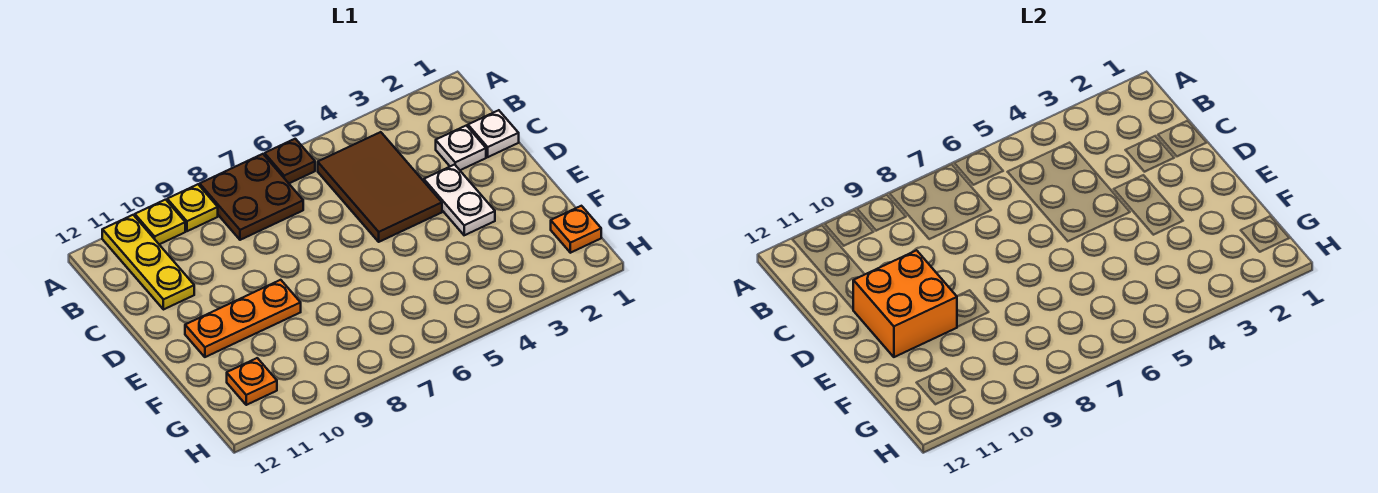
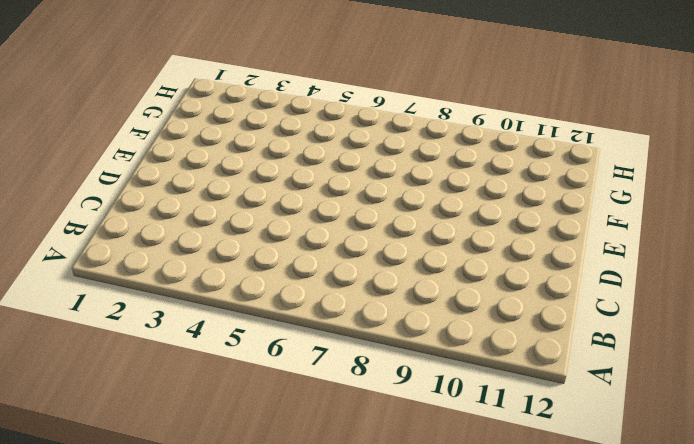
none -> brown plate A6 level 1
none -> brown plate A7:B8 level 1
none -> yellow plate A9 level 1

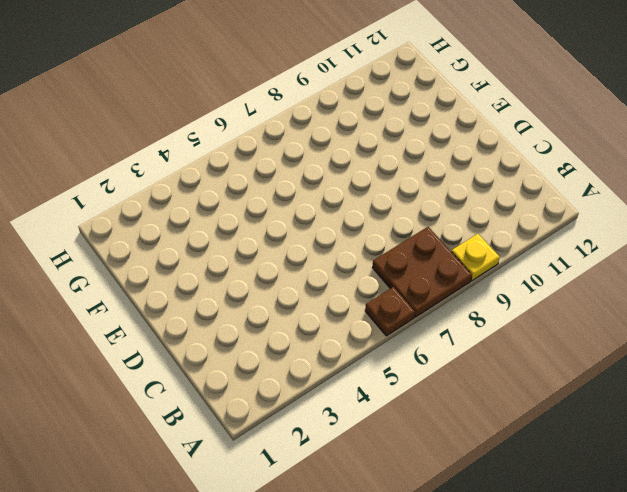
none -> yellow plate A10 level 1
none -> yellow plate A11:C11 level 1
none -> brown tile B4:D5 level 1

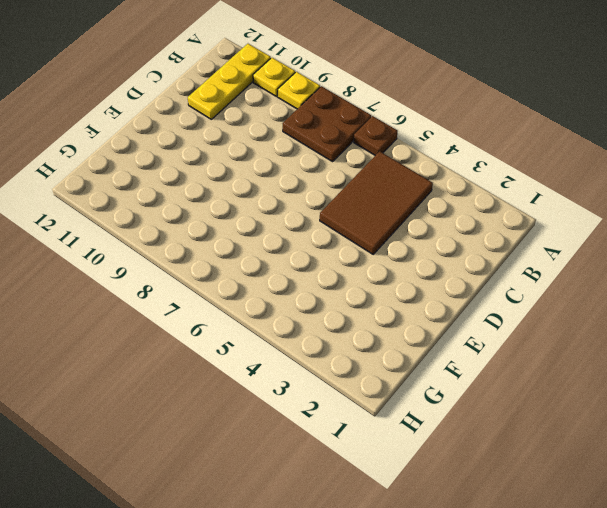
none -> white plate C1 level 1
none -> white plate C2 level 1
none -> white plate D3:E3 level 1

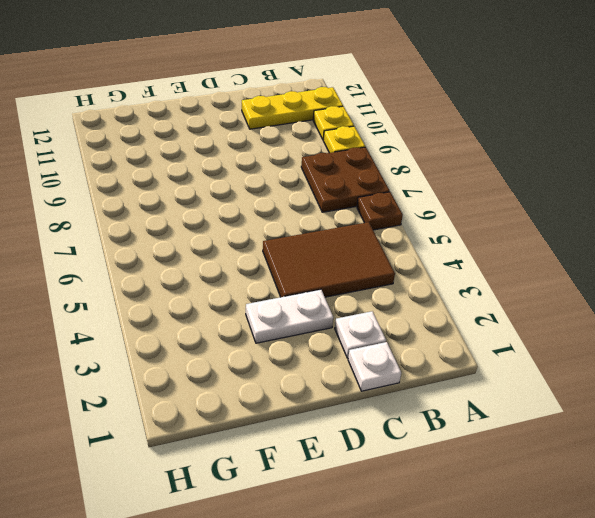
none -> orange plate E9:E11 level 1
none -> orange plate G1 level 1
none -> orange plate G11 level 1

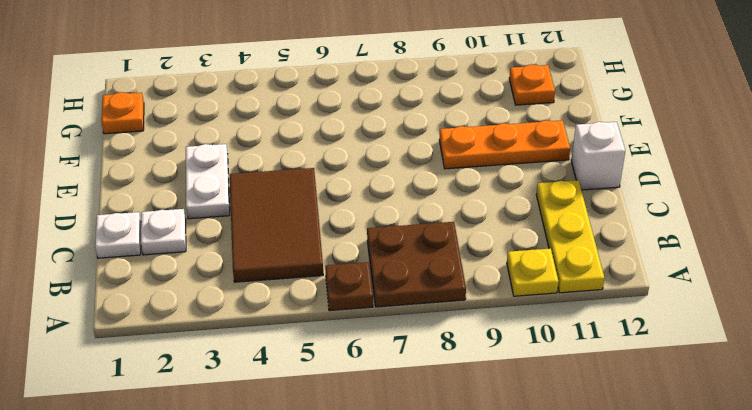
white brick D12 level 1 -> none
none -> yellow plate A9 level 1
none -> orange brick D10:E11 level 2

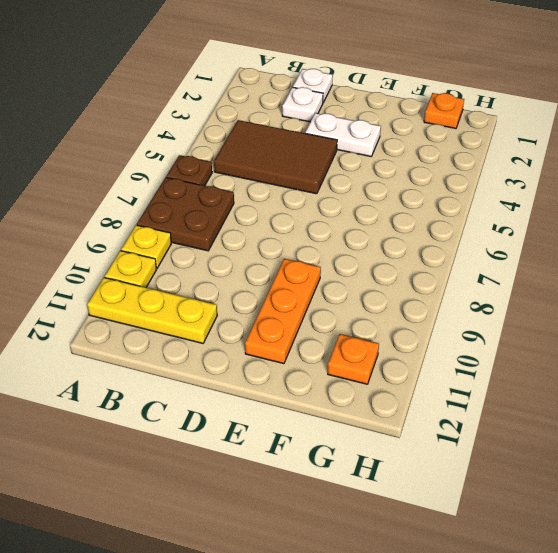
none -> orange brick D10:E11 level 2

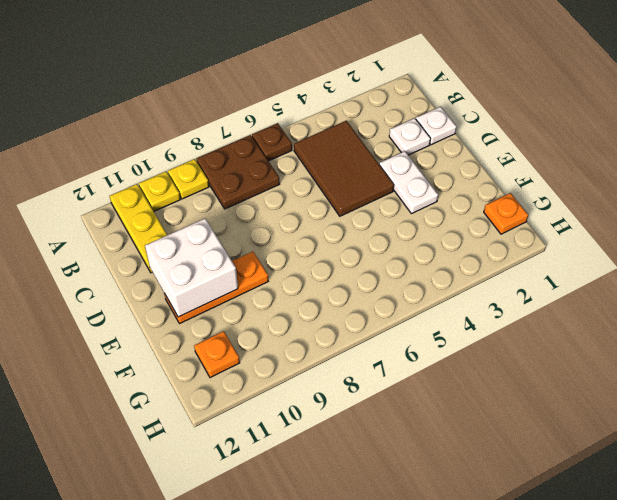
white brick D10:E11 level 2 -> orange brick D10:E11 level 2

